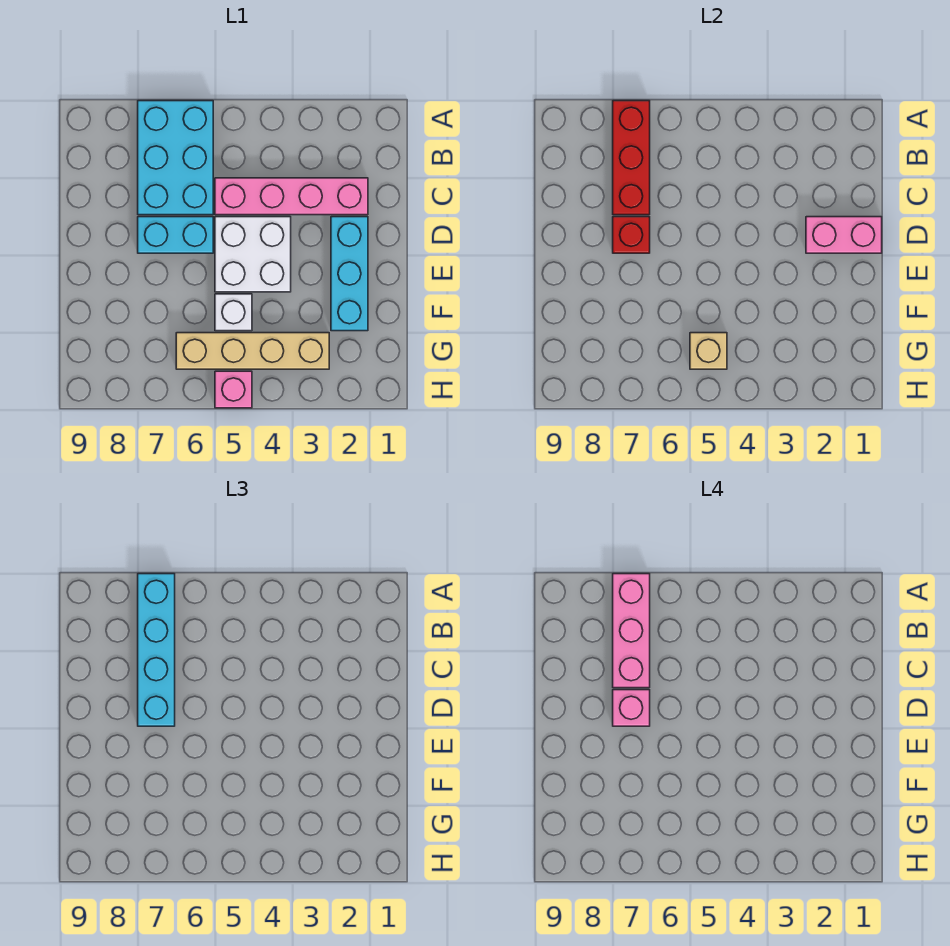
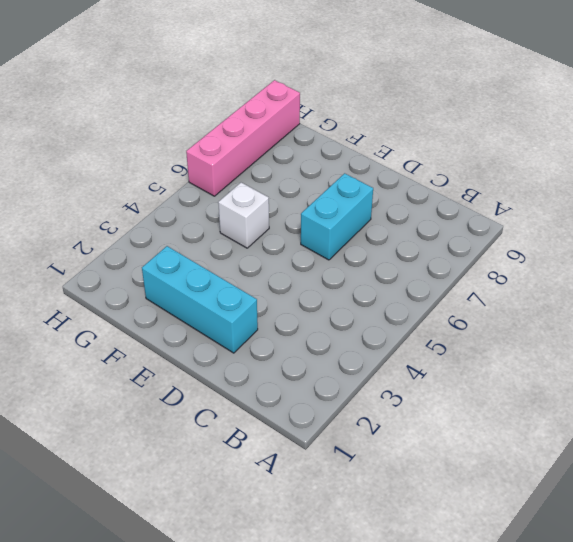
pink brick H6:H9 level 1 -> pink brick C2:C5 level 1
none -> cyan brick A6:C7 level 1
none -> white brick D4:E5 level 1
none -> tan brick G3:G6 level 1

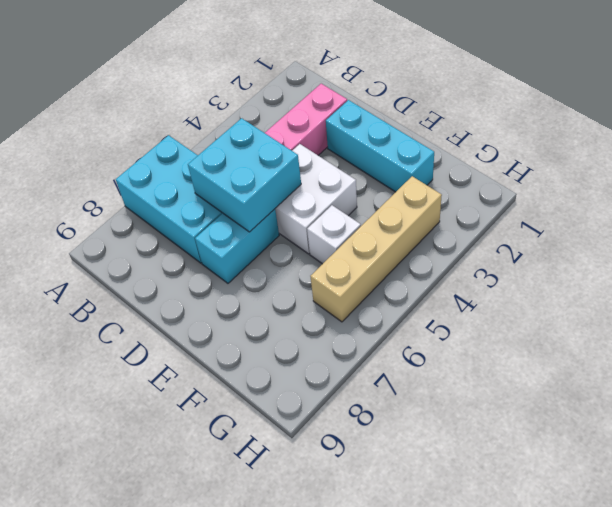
cyan brick C5:D6 level 2 -> none
none -> pink brick H5 level 1
none -> red brick A7:C7 level 2
none -> pink brick D1:D2 level 2

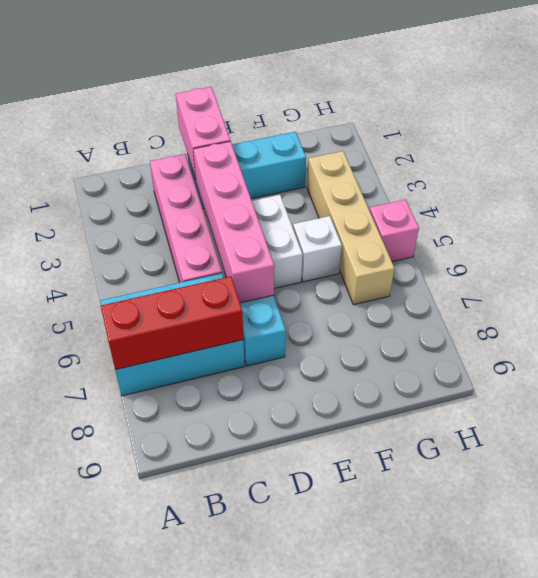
pink brick D3:D6 level 2 -> none
none -> red brick D7 level 2
none -> tan brick G5 level 2
none -> cyan brick A7:D7 level 3

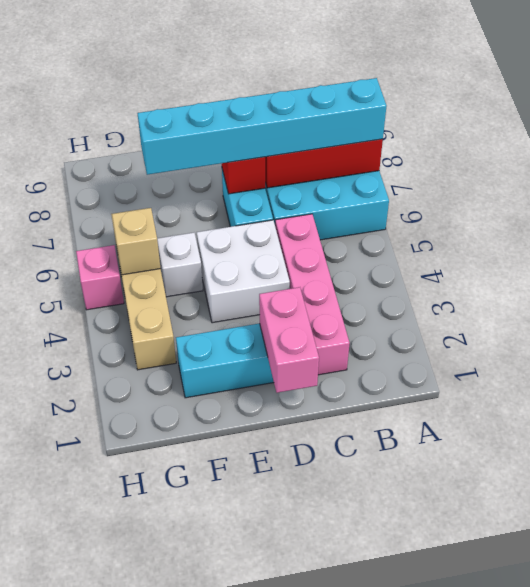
cyan brick A7:F7 level 3 -> cyan brick A7:D7 level 3
none -> pink brick A7:C7 level 4
none -> pink brick D7 level 4

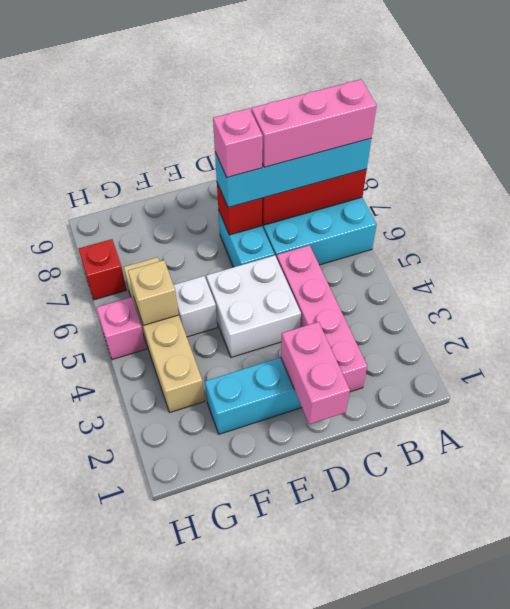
red brick H7 level 1 -> none

